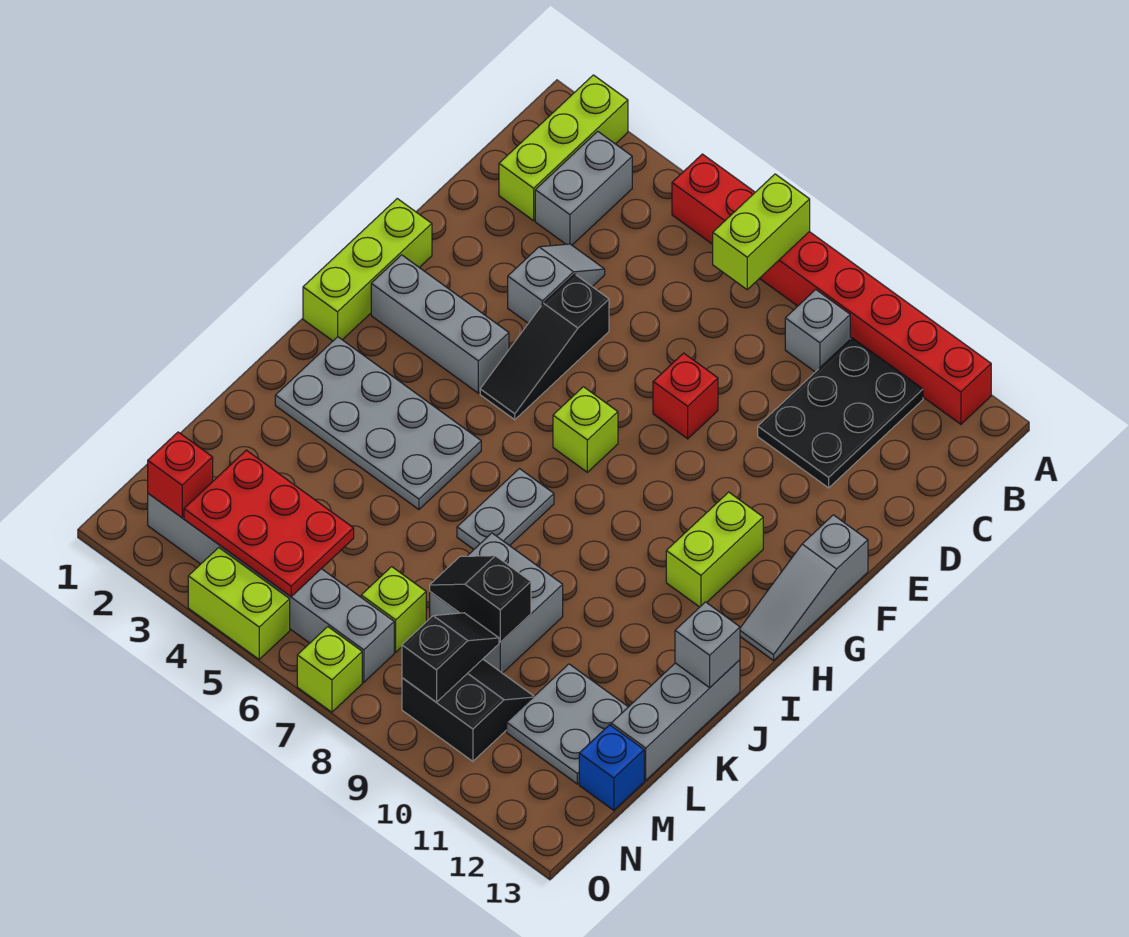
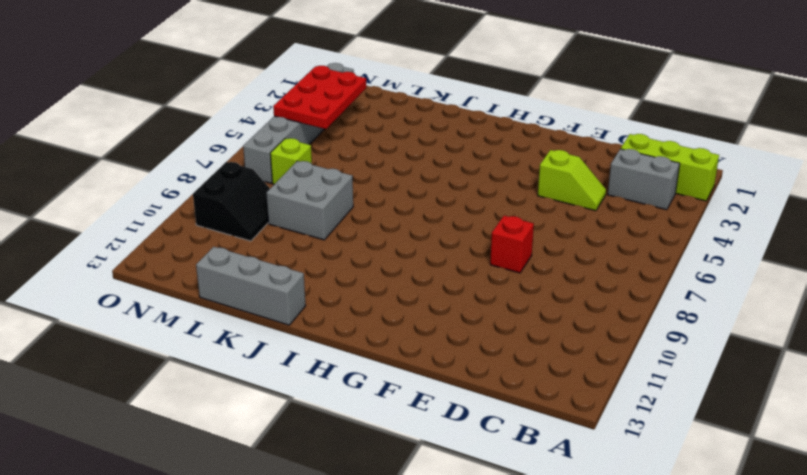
lime slope D4:E4 level 1 top E -> grey slope D4:E4 level 1 top E
none -> red brick A5:A12 level 1
none -> grey brick B9 level 1
none -> black plate B10:D11 level 1
none -> black slope E5:G5 level 1 top E

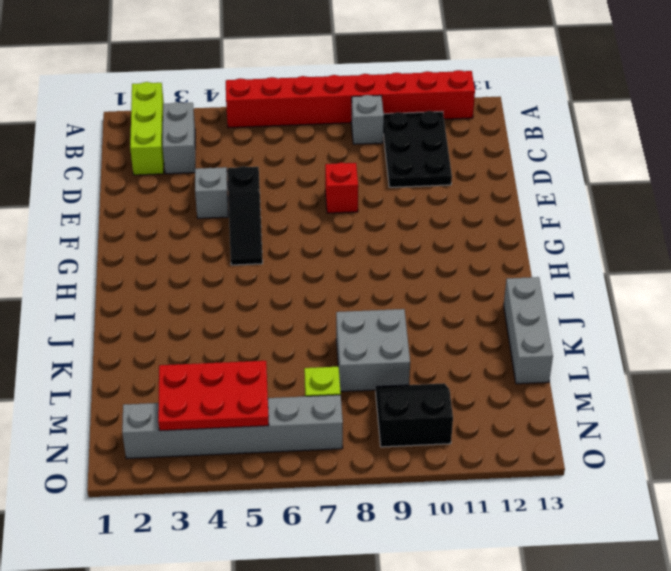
none -> lime brick F1:H1 level 1
none -> grey slope F13:H13 level 1 top F
none -> grey brick G2:G4 level 1
none -> lime brick G7 level 1

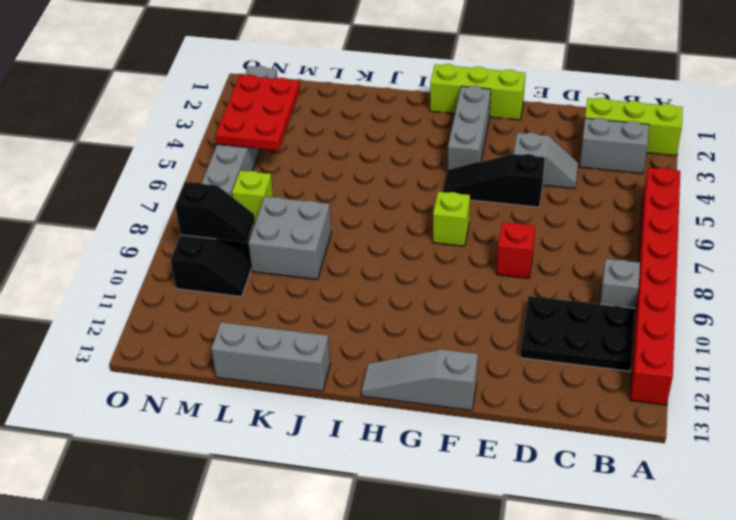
none -> lime brick G11:H11 level 1
none -> grey plate I2:J5 level 1
none -> grey plate I7:J7 level 1
none -> grey plate L11:M12 level 1

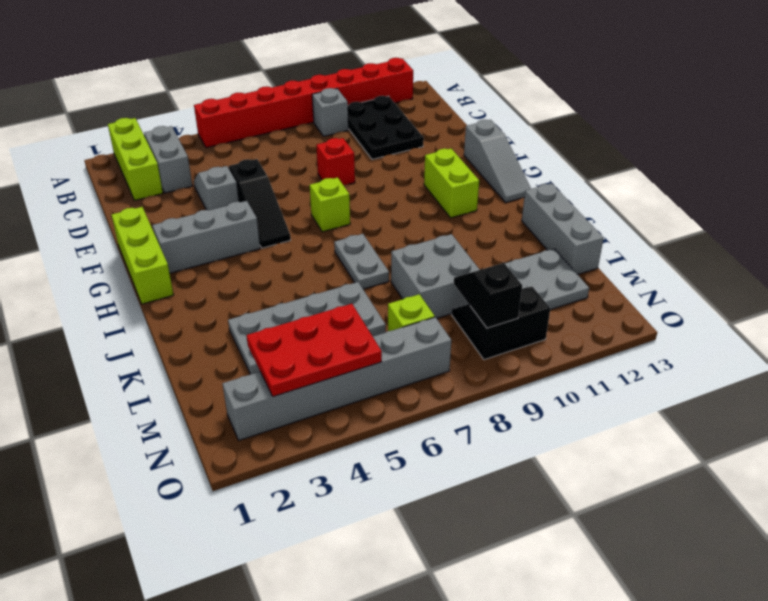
grey plate K3:L6 level 1 -> grey plate I2:J5 level 1
none -> blue brick M13 level 1
none -> lime brick O4:O5 level 1
none -> lime brick O7 level 1
none -> lime brick A7:B7 level 2

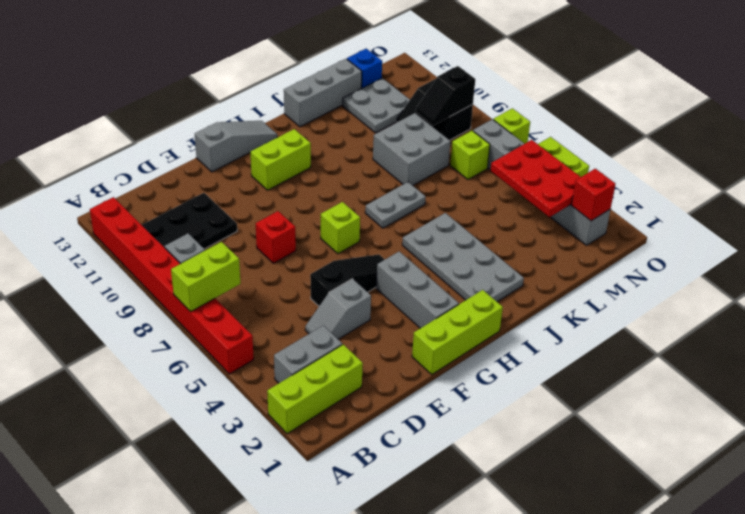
none -> grey brick J13 level 2
none -> black slope L8:L9 level 2 top 9

